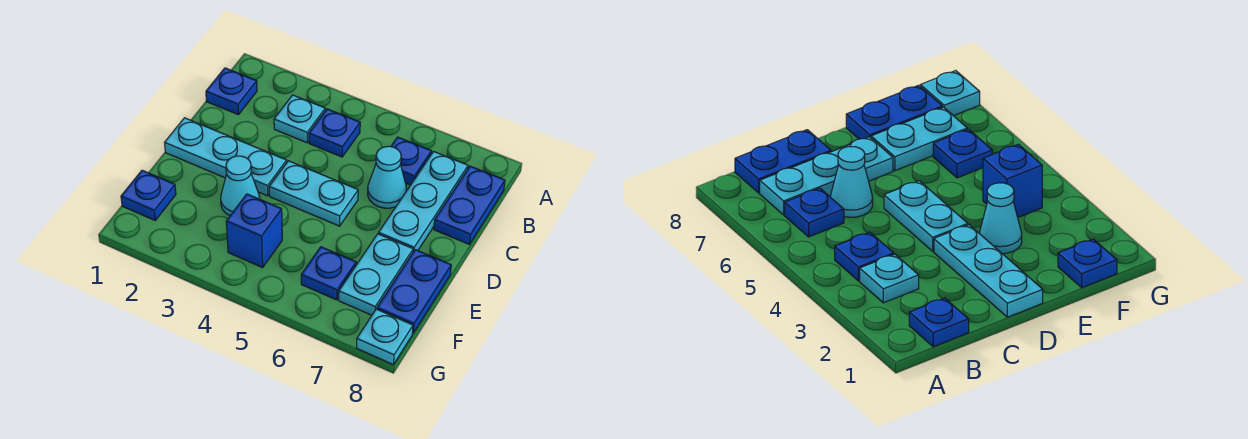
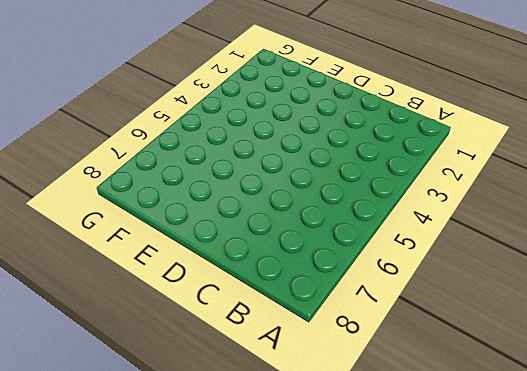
none -> blue plate B1 level 1
none -> cyan plate B3 level 1
none -> blue plate B4 level 1

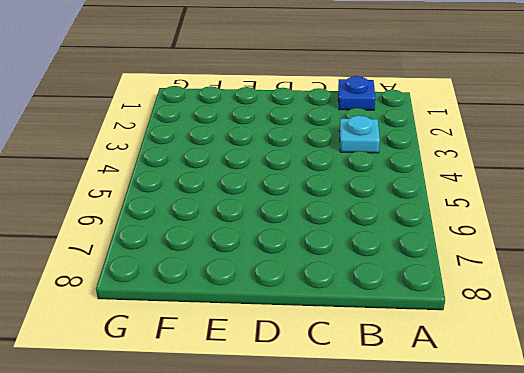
none -> blue plate B4 level 1
none -> blue plate B6 level 1
none -> cyan plate B7:D7 level 1

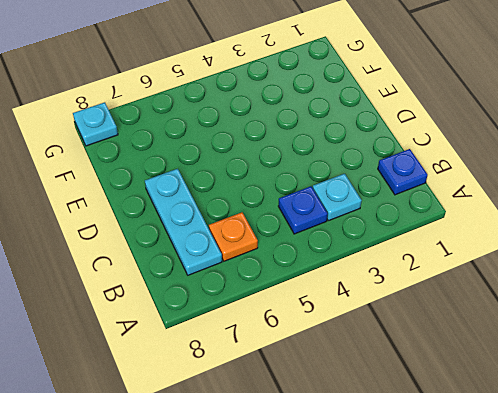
orange plate B6 level 1 -> blue plate B6 level 1
none -> blue plate B8:C8 level 1
none -> cyan cone C6 level 1
none -> cyan plate D1:D3 level 1

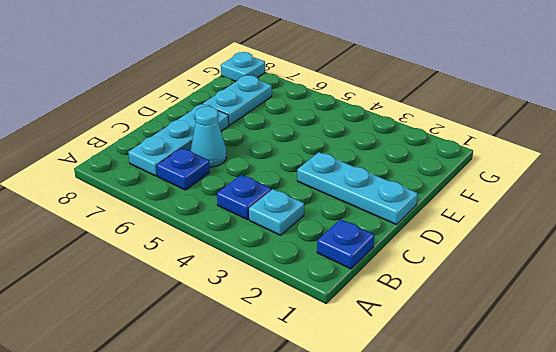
none -> blue plate B8:C8 level 1
none -> cyan plate D4:D5 level 1
none -> cyan cone E3 level 1

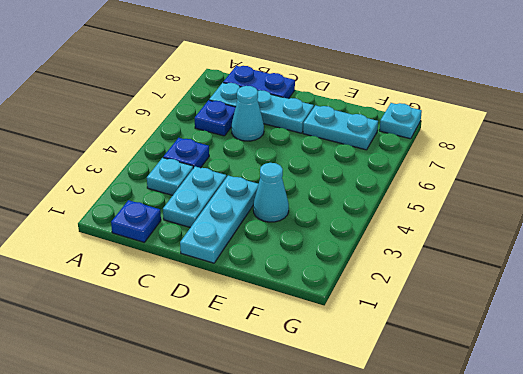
cyan plate C2:C3 level 1 -> cyan plate D4:D5 level 1
none -> blue plate E8:F8 level 1
none -> blue plate F1 level 1
none -> blue brick F4 level 1

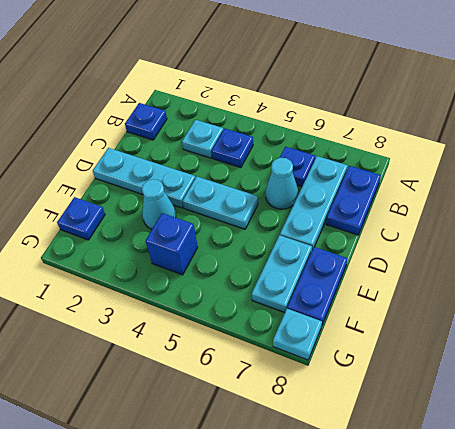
none -> blue plate F6 level 1

